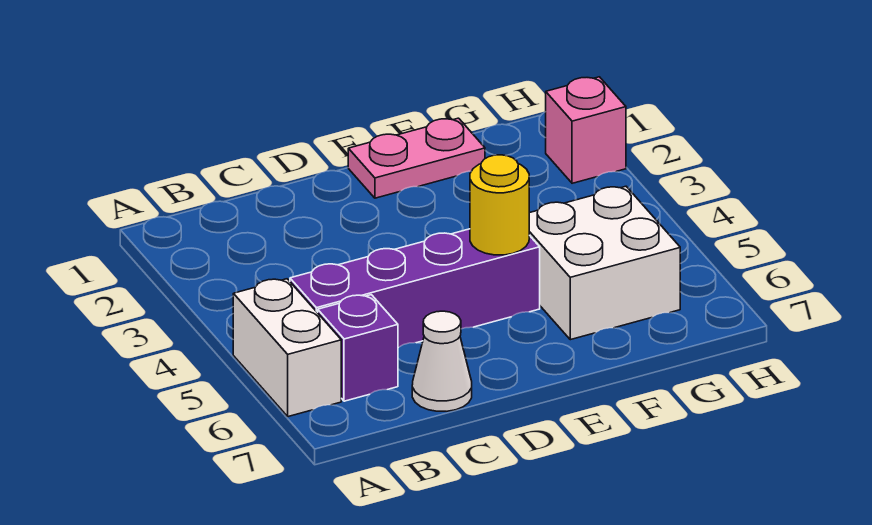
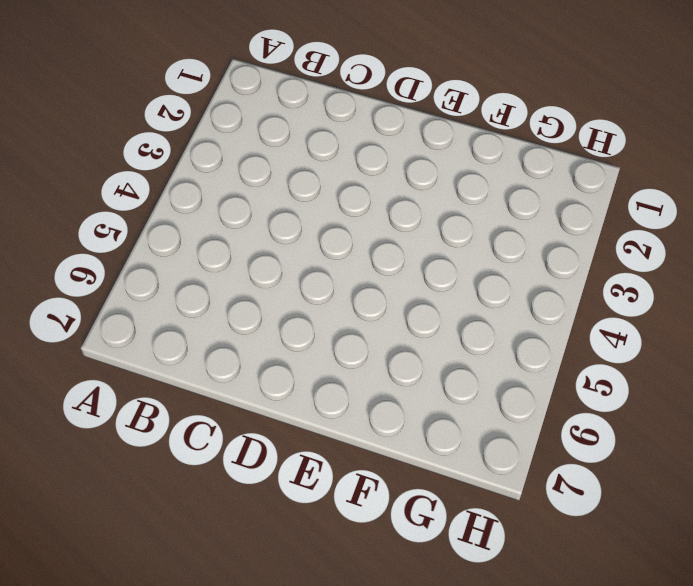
none -> white brick A5:A6 level 1
none -> purple brick B5:E5 level 1

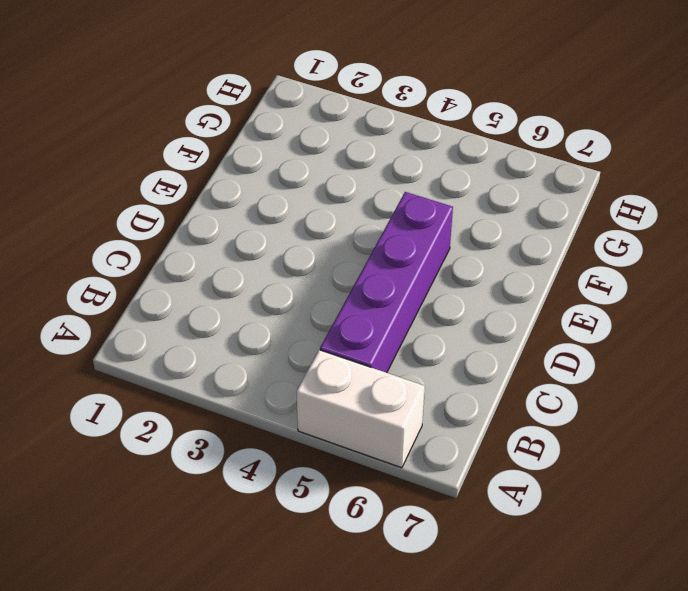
none -> purple brick B6 level 1
none -> white cone C7 level 1

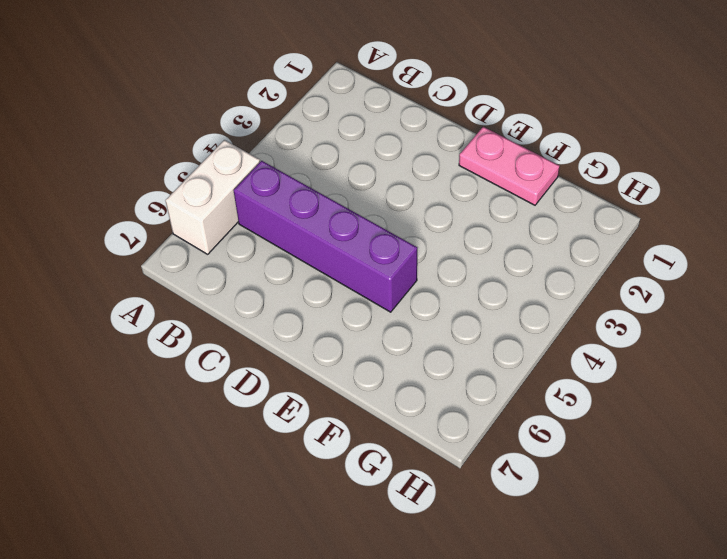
none -> purple brick B6 level 1
none -> white cone C7 level 1

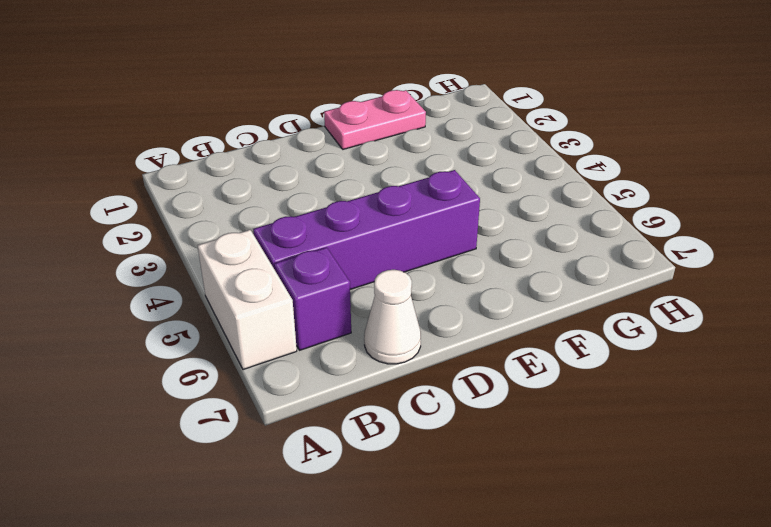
none -> white brick F5:G6 level 1
none -> pink brick H2 level 1

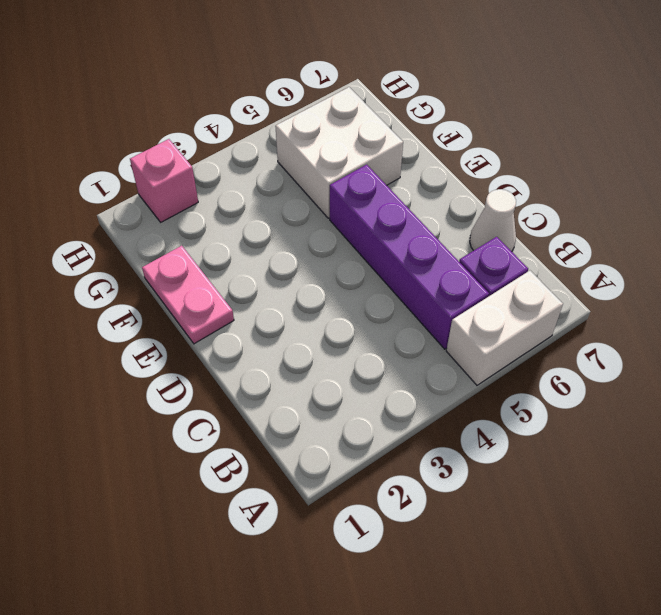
none -> yellow round brick E5 level 2

